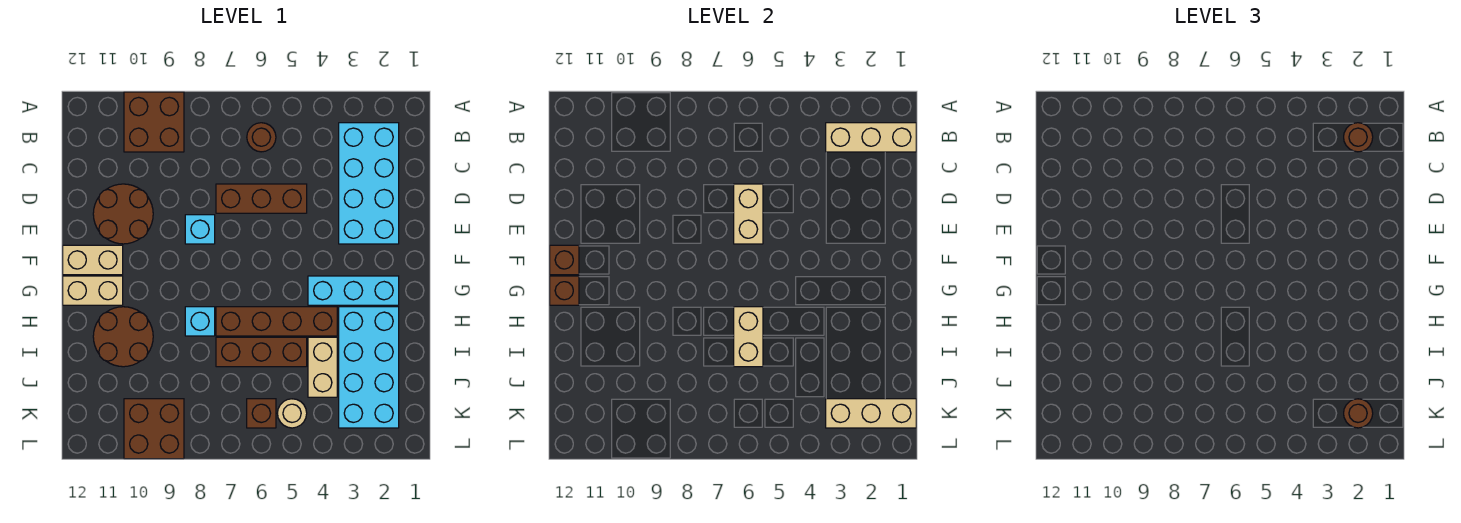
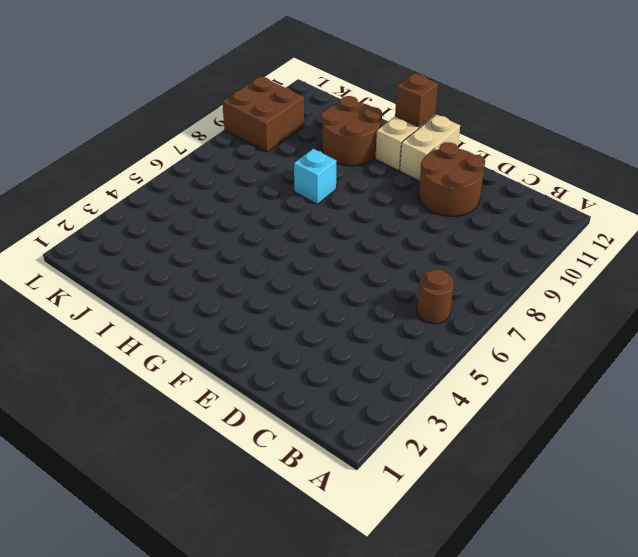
none -> brown brick A9:B10 level 1
none -> cyan brick B2:E3 level 1
none -> brown brick D5:D7 level 1

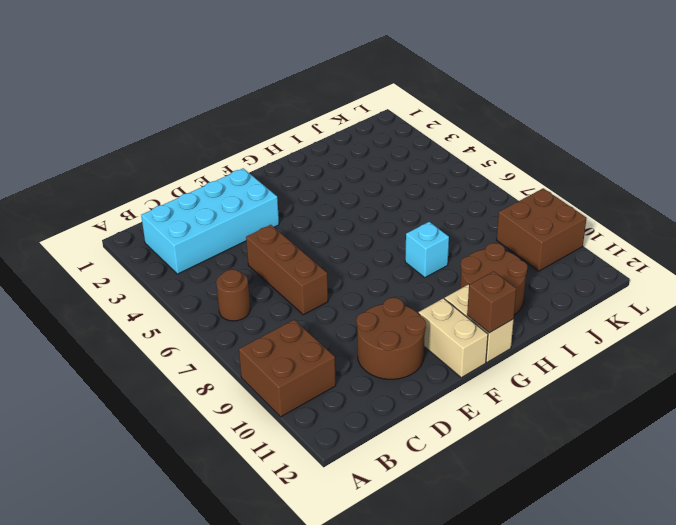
none -> cyan brick E8 level 1
none -> cyan brick G2:G4 level 1
none -> cyan brick H2:K3 level 1

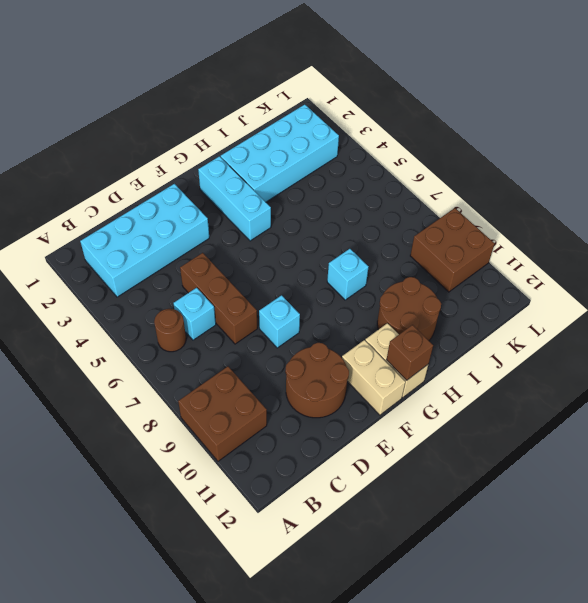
cyan brick C6 level 1 -> none
none -> brown brick H4:H7 level 1
none -> tan brick I4:J4 level 1
none -> brown brick I5:I7 level 1

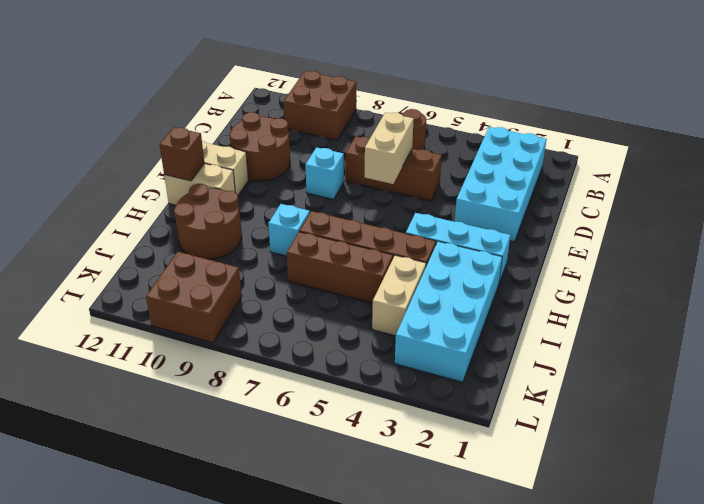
none -> tan round brick K5 level 1
none -> brown brick K6 level 1
none -> tan brick B1:B3 level 2

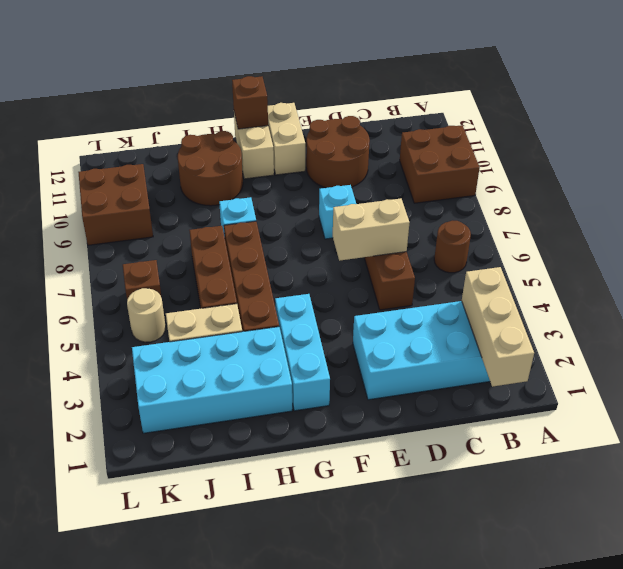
none -> brown brick F12 level 2
none -> tan brick H6:I6 level 2
none -> tan brick K1:K3 level 2

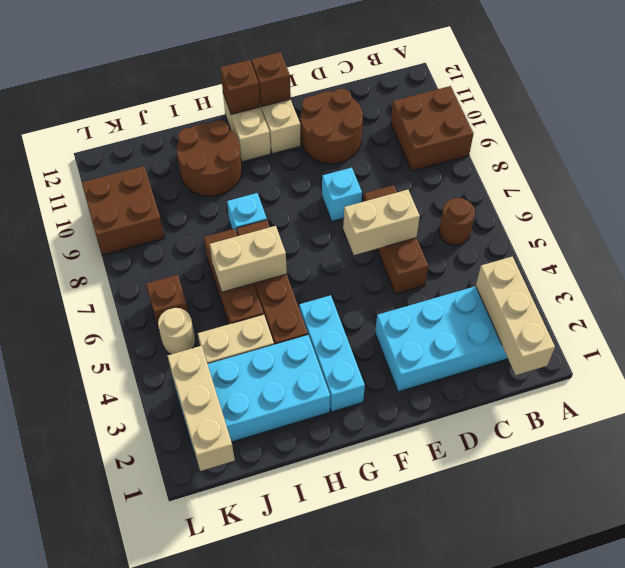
none -> brown round brick B2 level 3
none -> brown round brick K2 level 3

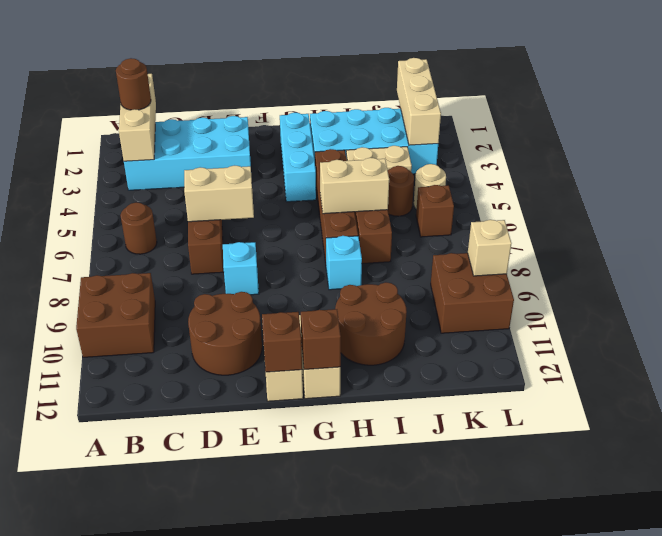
brown round brick J5 level 1 -> brown round brick K2 level 3
tan brick L9 level 2 -> none

